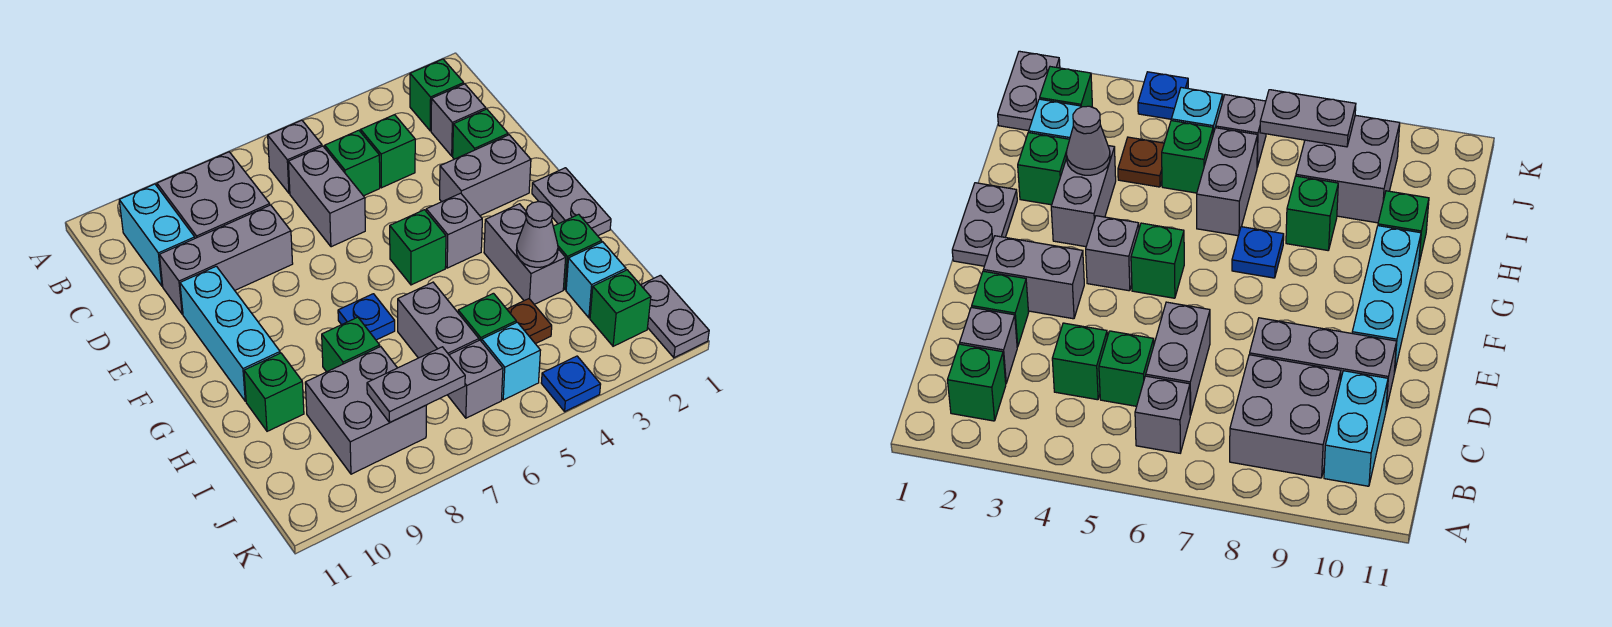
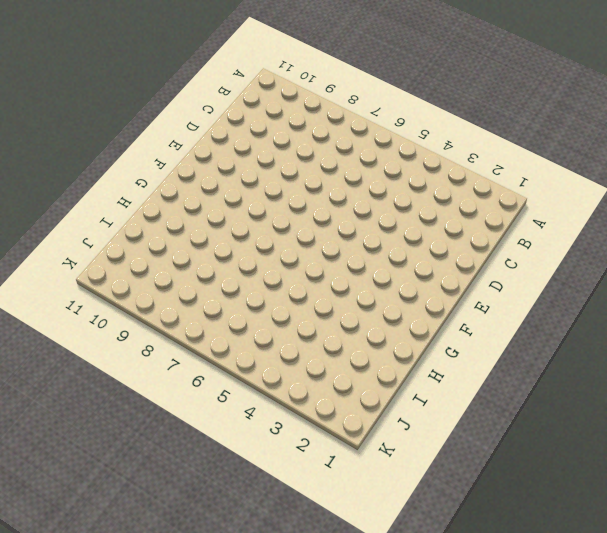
none -> green brick B2 level 1
none -> grey brick B6 level 1
none -> grey brick B8:C9 level 1
none -> cyan brick B10:C10 level 1

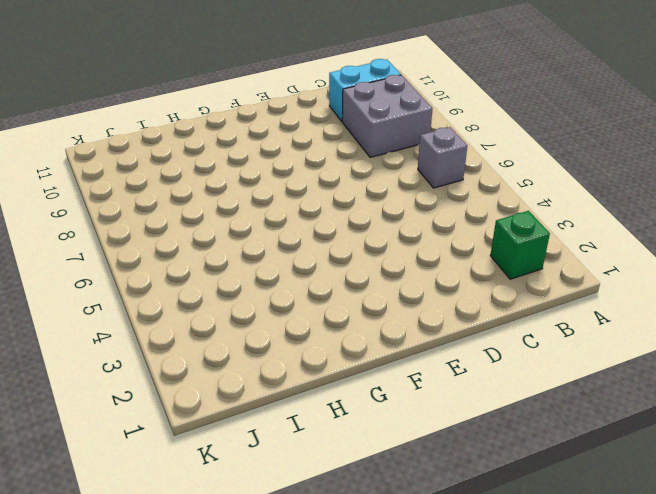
none -> grey brick C2 level 1
none -> green brick C4 level 1
none -> green brick C5 level 1
none -> grey brick C6:D6 level 1

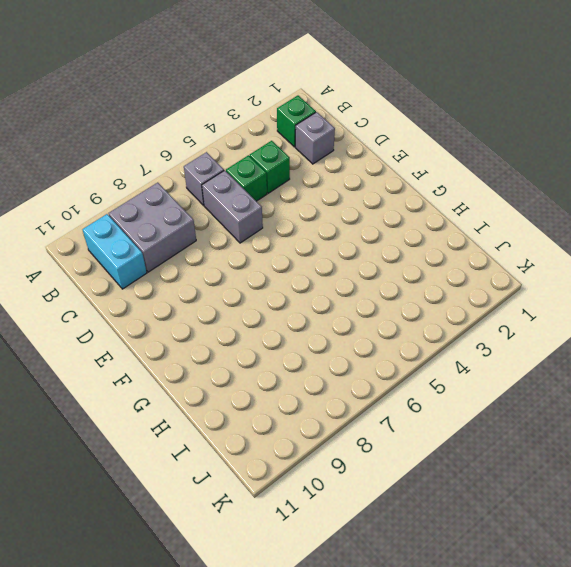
none -> green brick D2 level 1
none -> grey brick D8:D10 level 1
none -> grey brick E2:E3 level 1
none -> cyan brick E10:G10 level 1

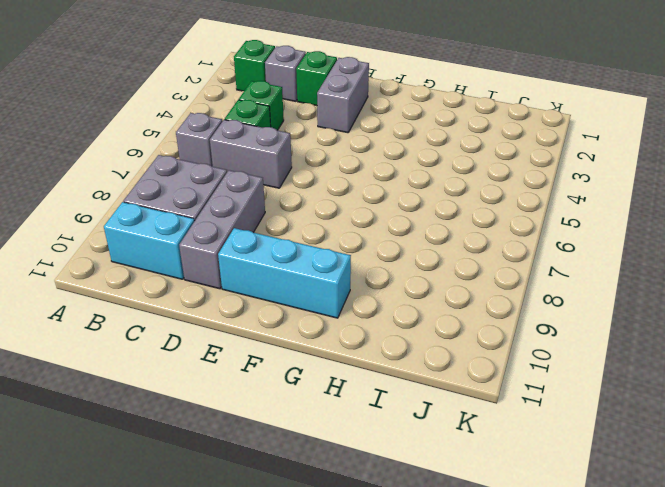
none -> grey plate F1:G1 level 1
none -> grey brick F4 level 1
none -> green brick F5 level 1
none -> grey brick G3:H3 level 1

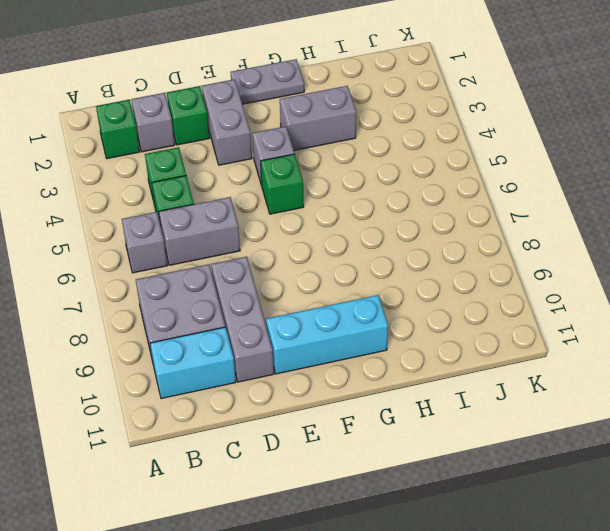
none -> blue plate G7 level 1
none -> green brick H2 level 1
none -> grey brick H6:I6 level 1
none -> green brick H8 level 1

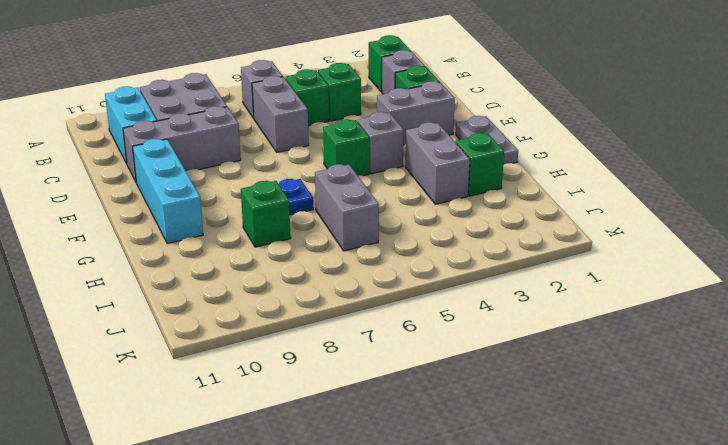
none -> green brick H10 level 1
none -> cyan brick I2 level 1
none -> brown plate I4 level 1
none -> green brick I5 level 1

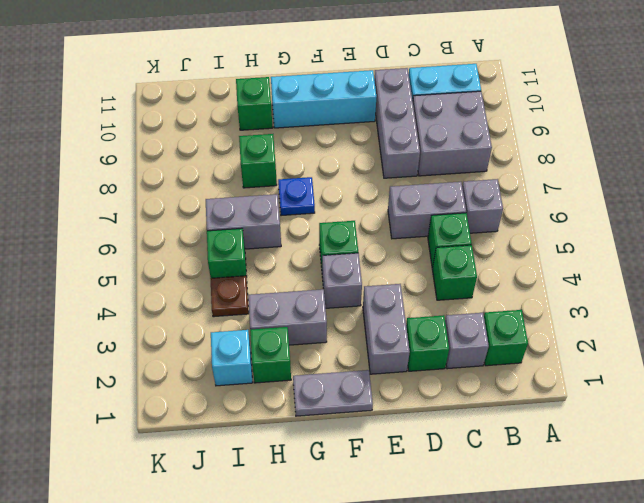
none -> grey brick I8:J9 level 1
none -> grey plate J1:K1 level 1
none -> green brick J2 level 1
none -> cyan brick J5 level 1

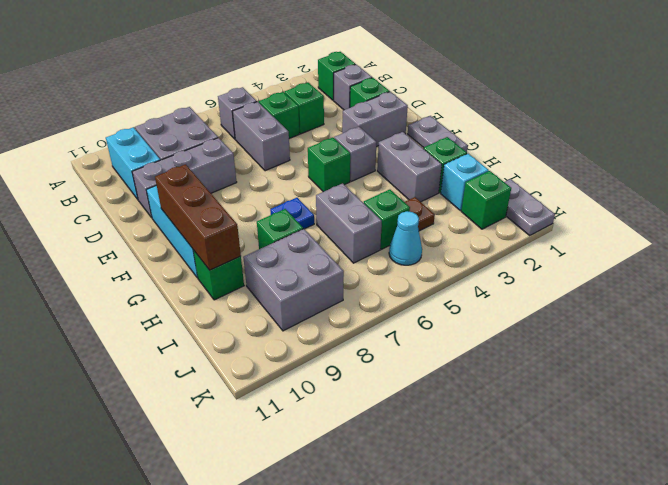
brown brick F10:H10 level 2 -> none
cyan cone J5 level 1 -> cyan brick J5 level 1
none -> grey brick J6 level 1
none -> blue plate K4 level 1
none -> grey cone H3 level 2
none -> grey plate J7:J8 level 2

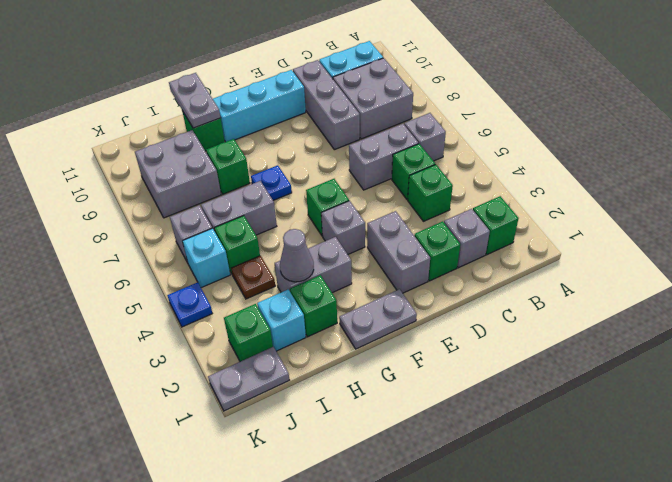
grey plate H10:H11 level 2 -> grey plate J7:J8 level 2

